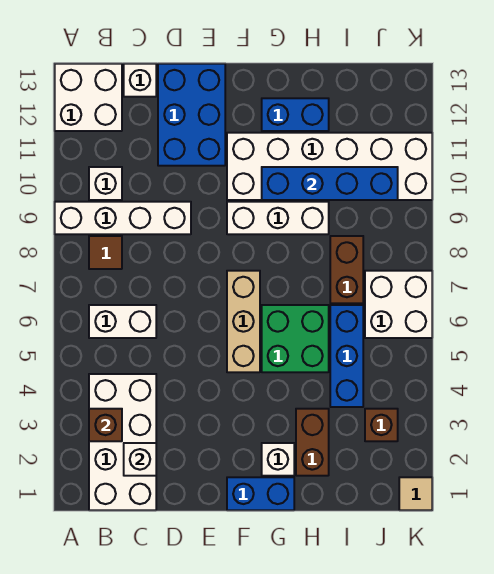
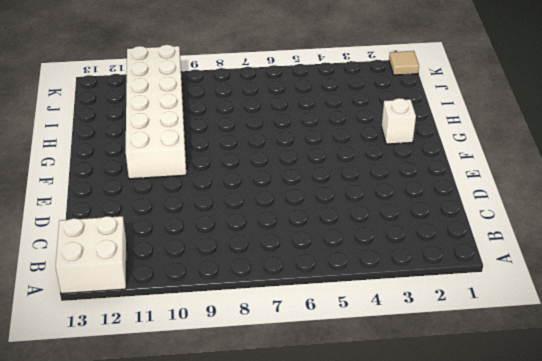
none -> white brick A9:D9 level 1
none -> white brick B1:C4 level 1
none -> white brick B6:C6 level 1

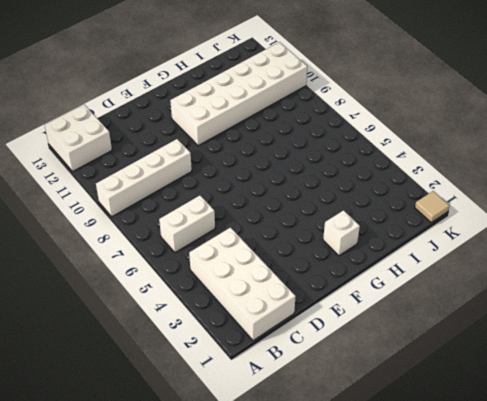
none -> brown tile B8 level 1
none -> white brick B10 level 1
none -> white brick C13 level 1

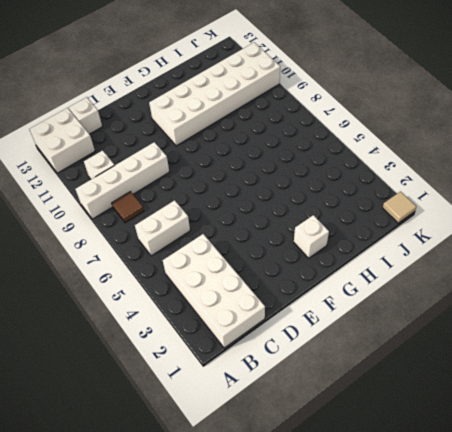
none -> blue brick D11:E13 level 1
none -> blue brick F1:G1 level 1
none -> tan brick F5:F7 level 1

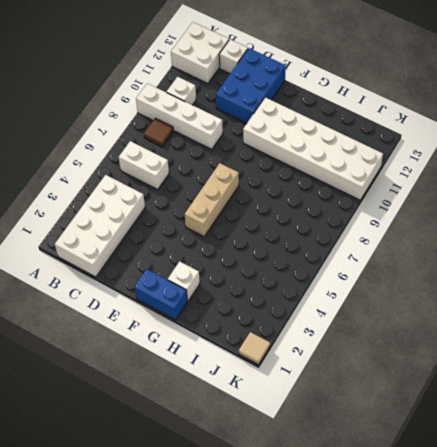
none -> white brick F9:H9 level 1
none -> green brick G5:H6 level 1
none -> blue brick G12:H12 level 1

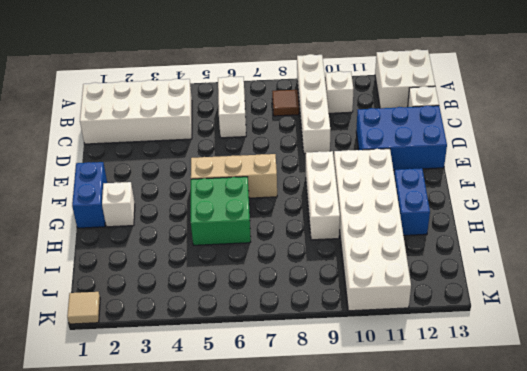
none -> brown brick H2:H3 level 1
none -> blue brick I4:I6 level 1
none -> brown brick I7:I8 level 1

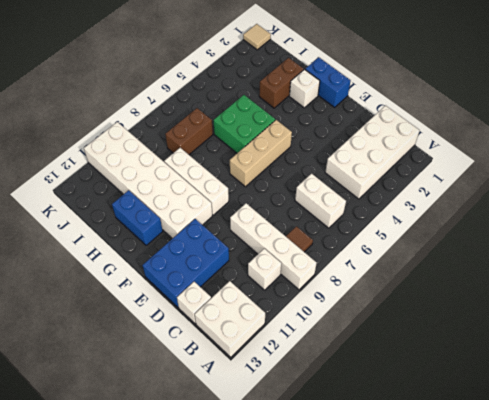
none -> blue brick I4:I6 level 1
none -> brown brick J3 level 1
none -> white brick J6:K7 level 1

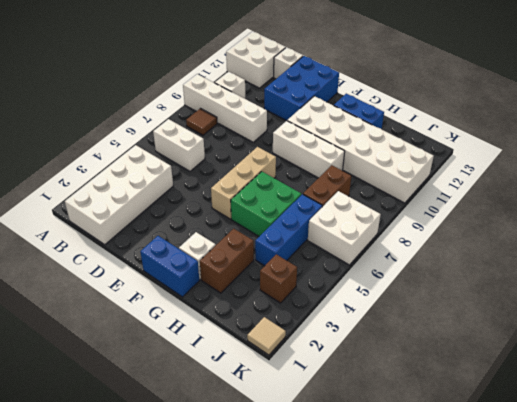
none -> brown brick B3 level 2
none -> white brick C2 level 2
none -> blue brick G10:J10 level 2

